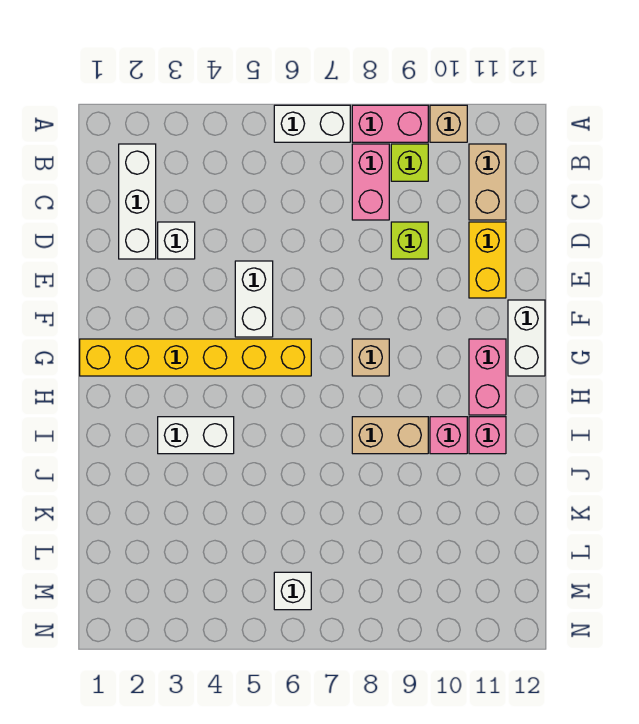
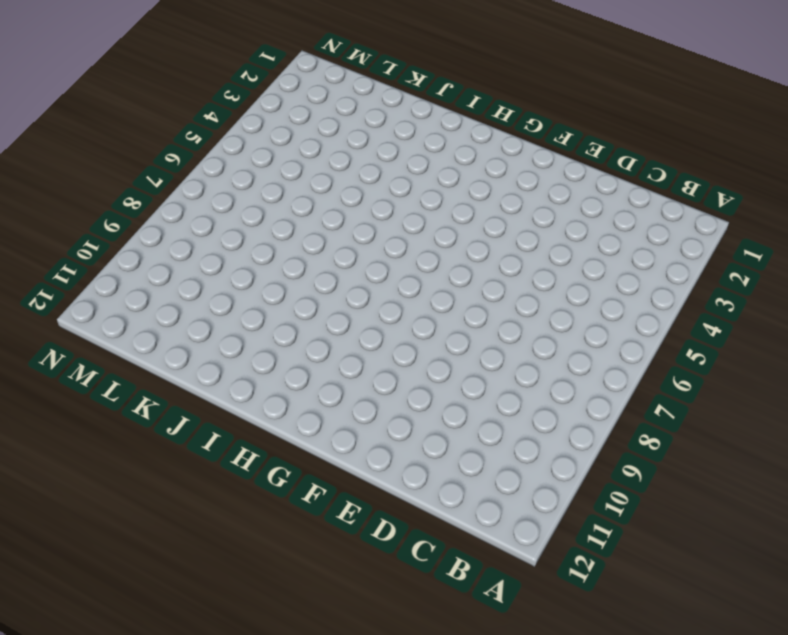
none -> white brick A6:A7 level 1
none -> pink brick A8:A9 level 1
none -> tan brick A10 level 1

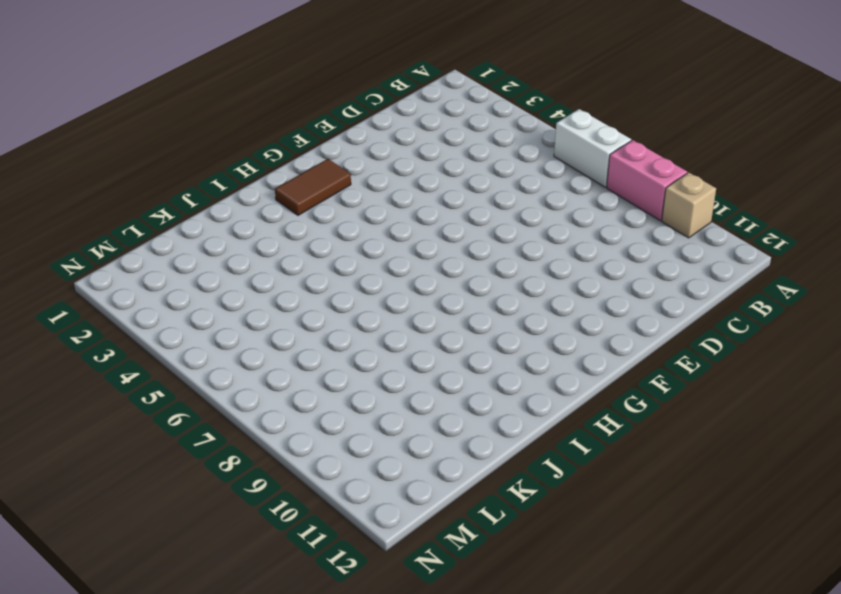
brown tile G2:H2 level 1 -> yellow brick G1:G6 level 1
none -> white brick B2:D2 level 1
none -> pink brick B8:C8 level 1
none -> lime brick B9 level 1

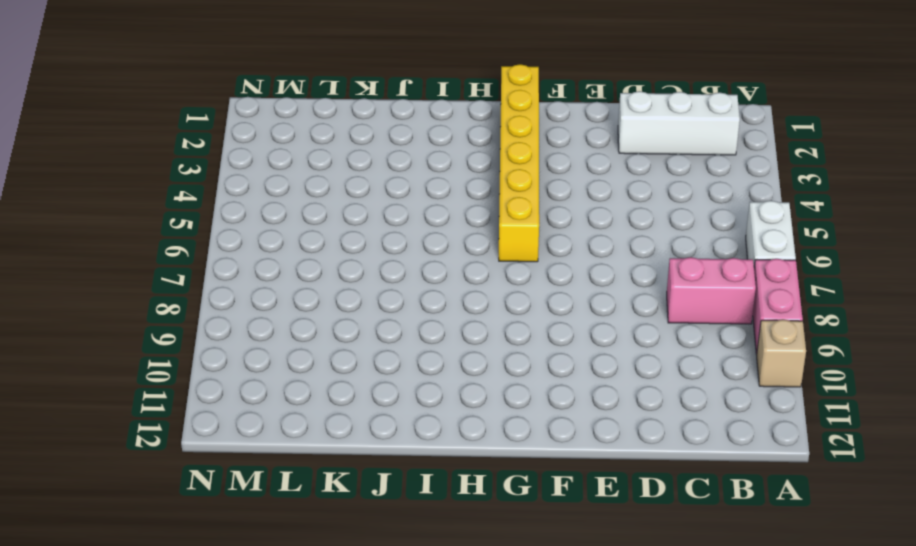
none -> lime brick B9 level 1
none -> tan brick B11:C11 level 1
none -> white brick D3 level 1

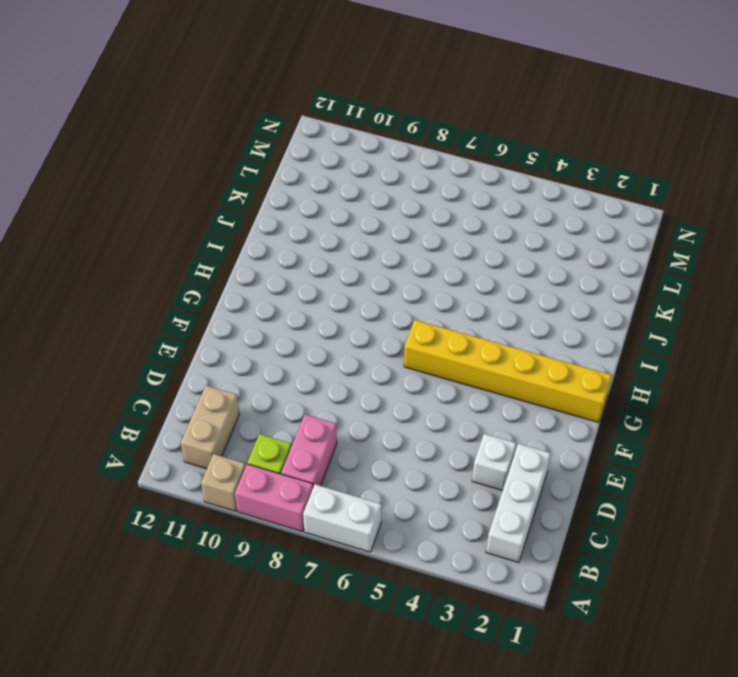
none -> lime brick D9 level 1
none -> yellow brick D11:E11 level 1
none -> white brick E5:F5 level 1

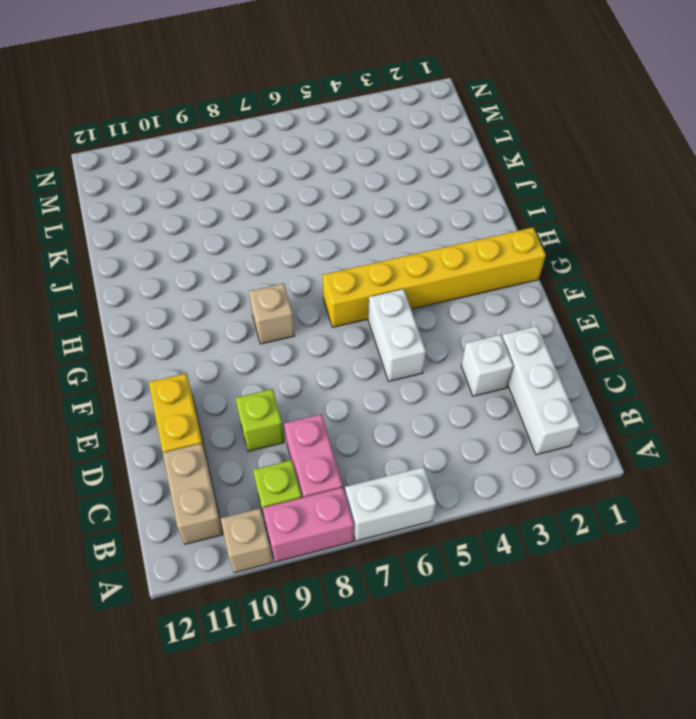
none -> white brick F12:G12 level 1
none -> pink brick G11:H11 level 1
none -> white brick I3:I4 level 1

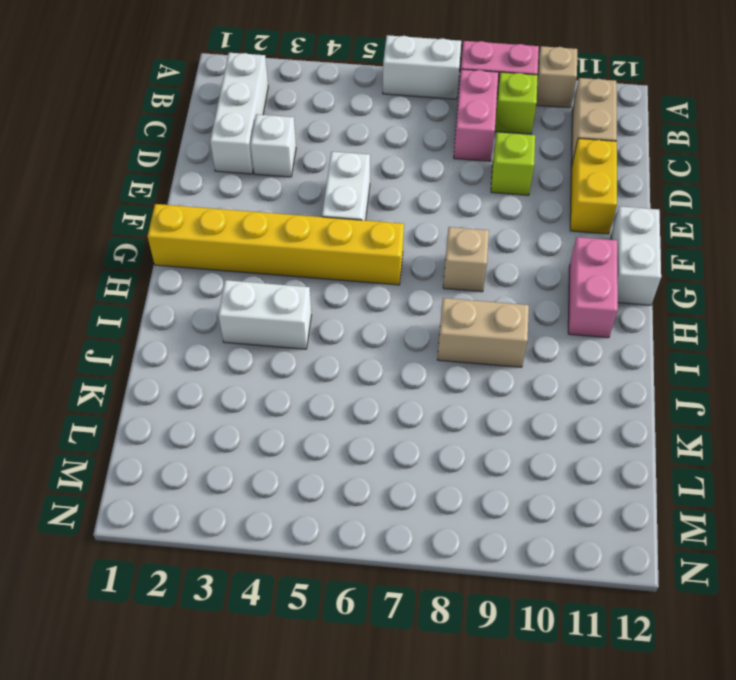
none -> pink brick I10 level 1
none -> pink brick I11 level 1
none -> white brick M6 level 1

